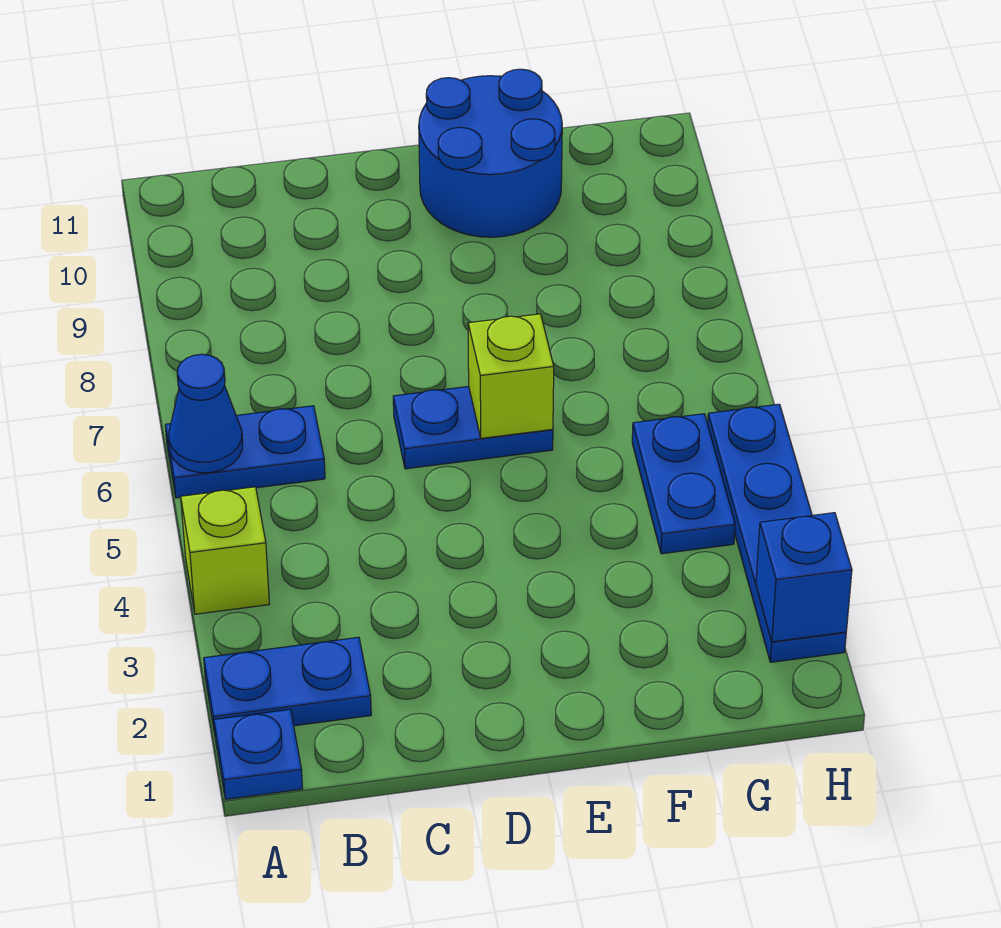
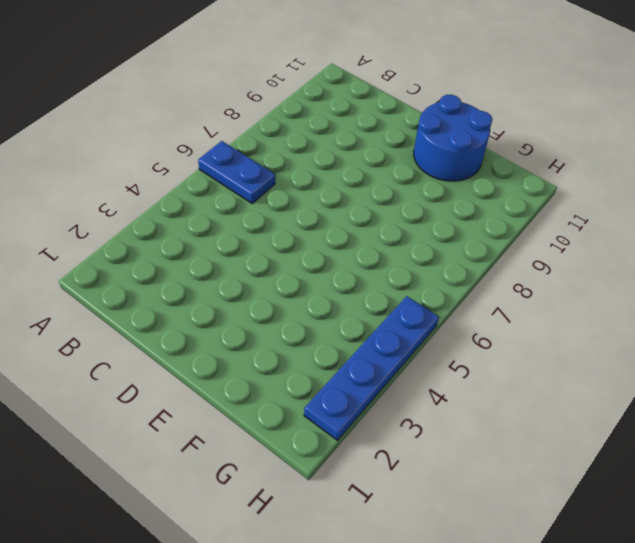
none -> blue plate A1 level 1
none -> blue plate A2:B2 level 1

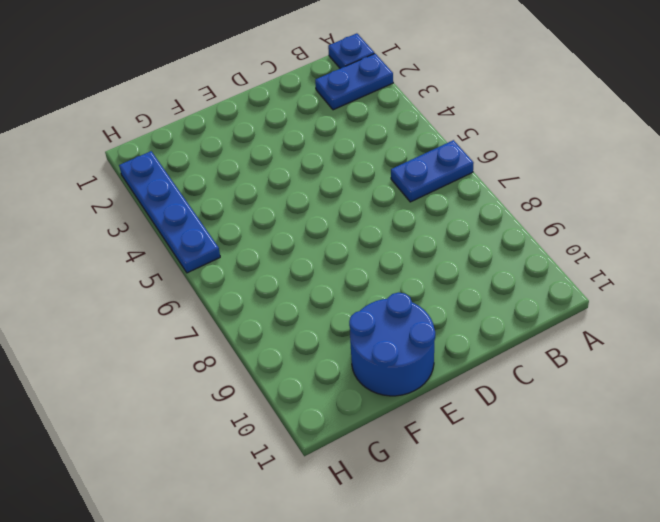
none -> lime brick A4 level 1
none -> blue plate D6:E6 level 1

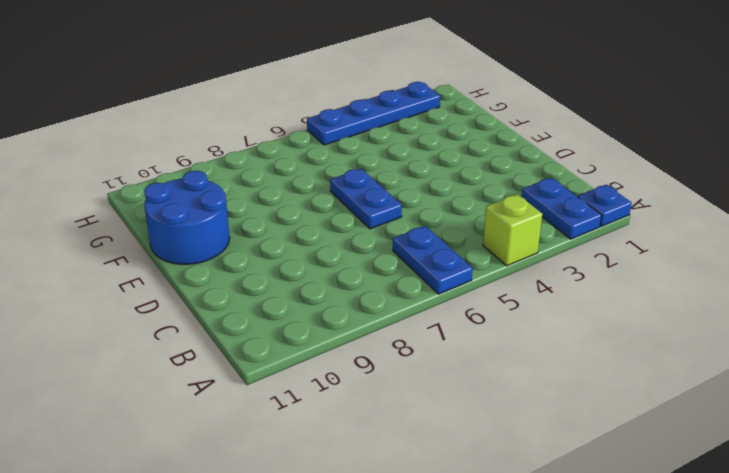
none -> blue plate G4:G5 level 1
none -> blue cone A6 level 2

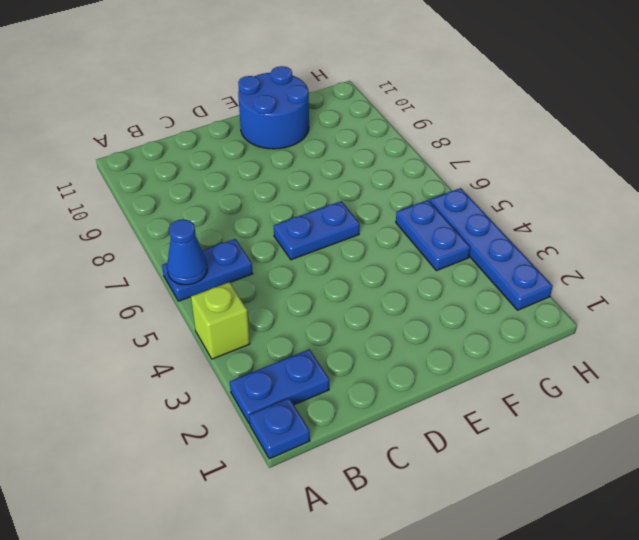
none -> lime brick E6 level 2
none -> blue brick H2 level 2

